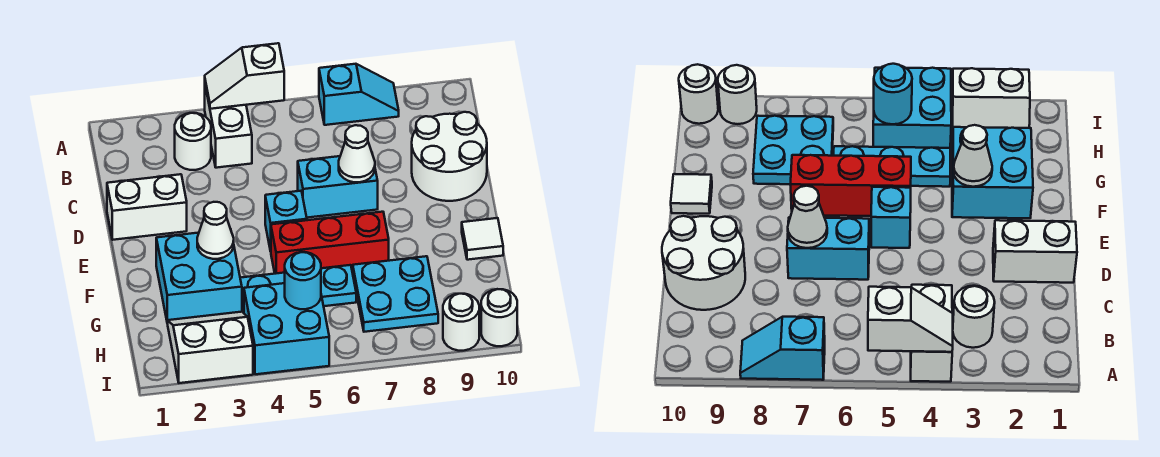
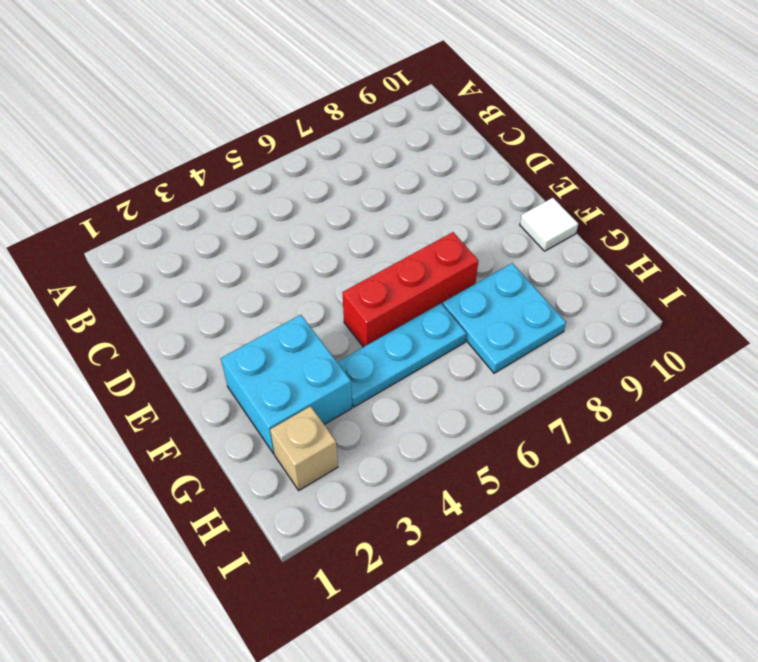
tan brick H2 level 1 -> white slope H2:I3 level 1 top I
none -> white brick A4:B4 level 1
none -> cyan slope A7:A8 level 1 top 7
none -> white round brick B3 level 1

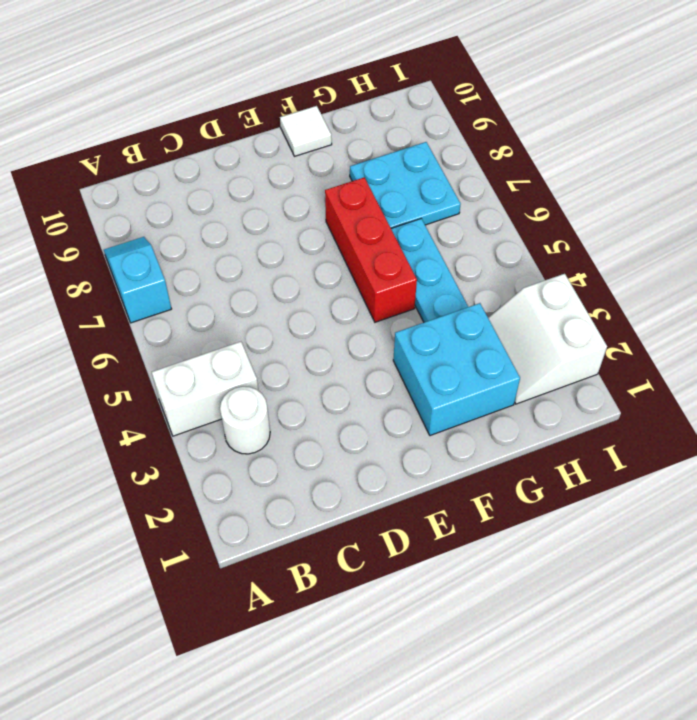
none -> white round brick C9:D10 level 1
none -> white brick D1:D2 level 1
none -> cyan brick D6:D7 level 1

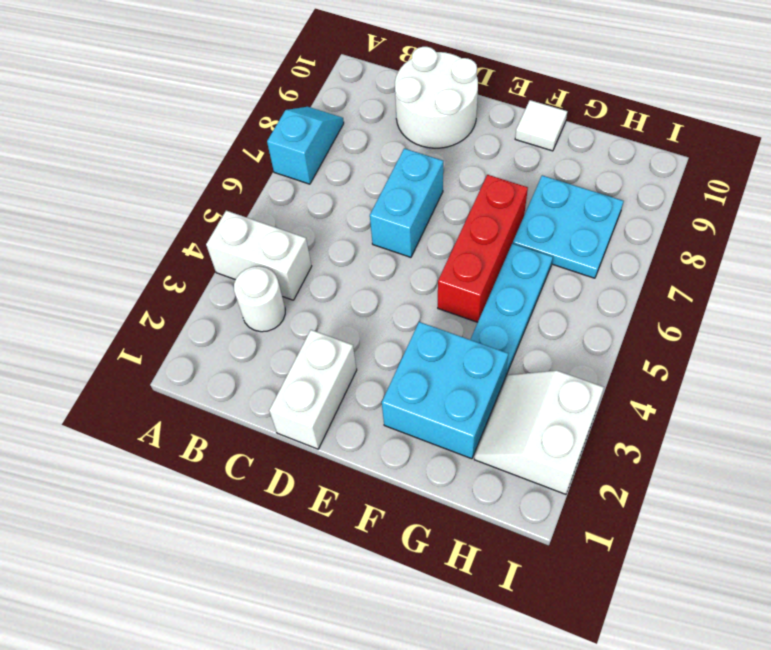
none -> cyan brick E5 level 1
none -> cyan brick H4:I5 level 1
none -> white round brick I9 level 1

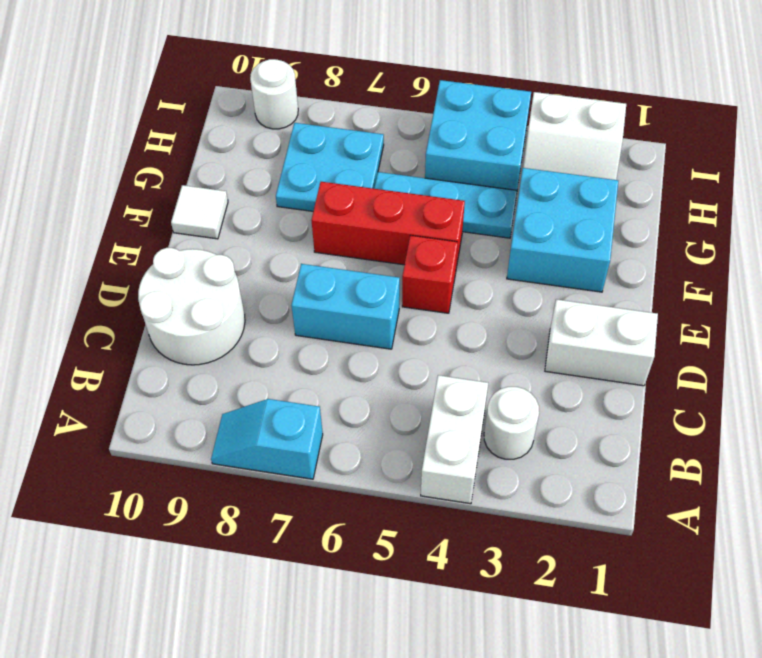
red brick E5 level 1 -> cyan brick E5 level 1
none -> white round brick I10 level 1
none -> white slope A4:A5 level 2 top 5
none -> white cone D7 level 2

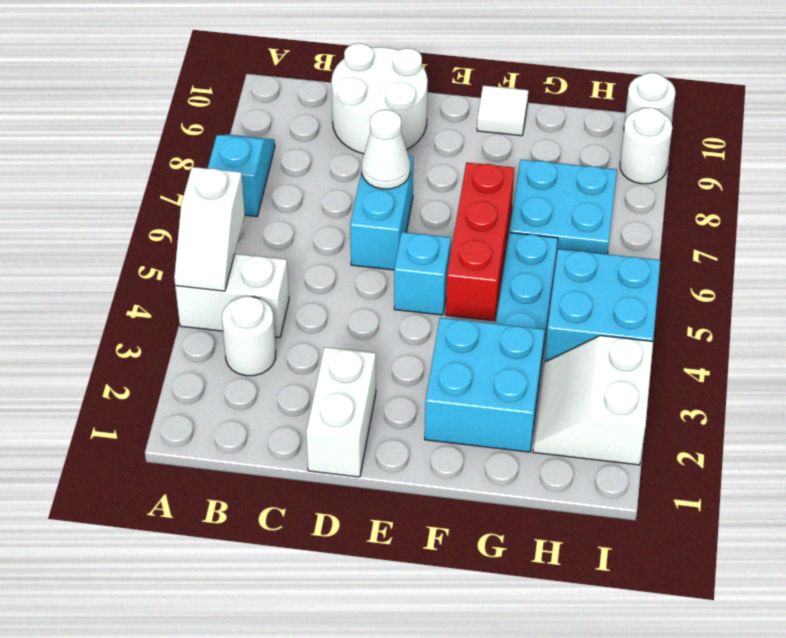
none -> white cone F3 level 2
none -> cyan round brick H5 level 2

